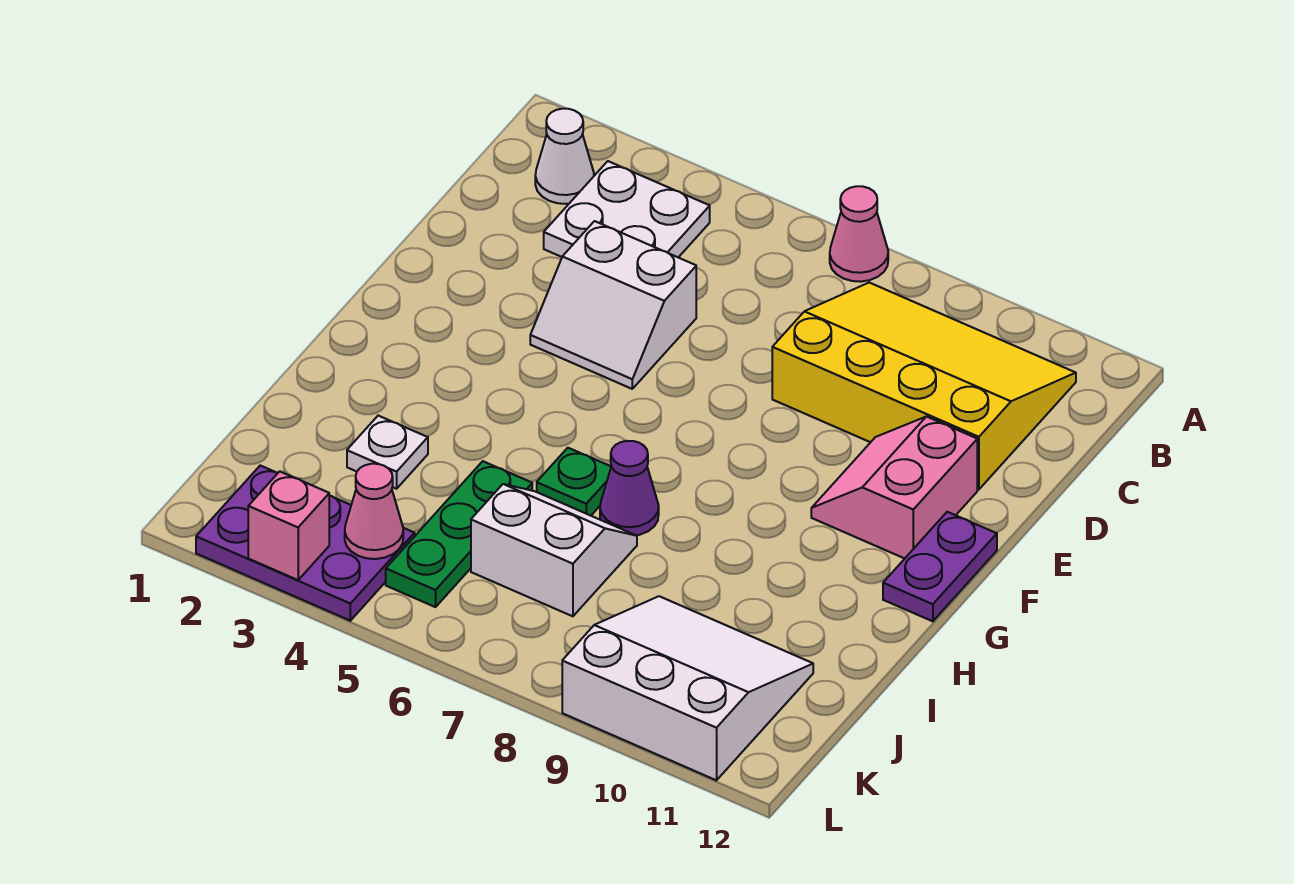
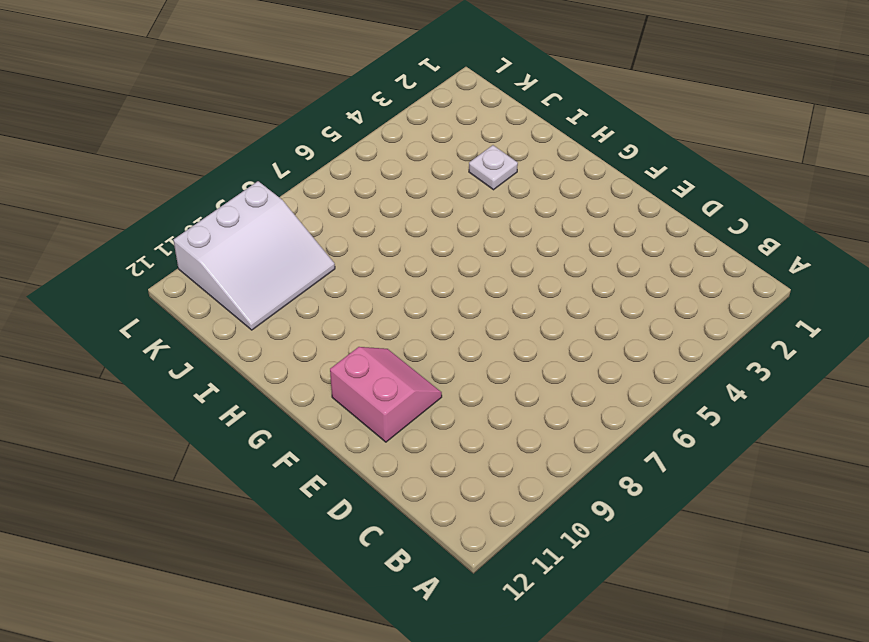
none -> pink cone A7 level 1
none -> white cone B2 level 1
none -> white plate B3:C4 level 1

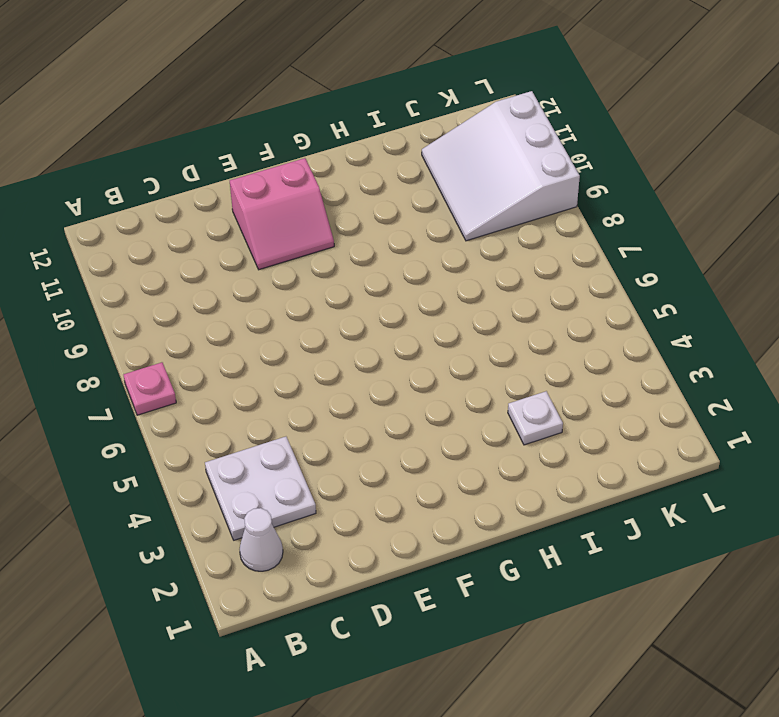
pink plate A7 level 1 -> pink cone A7 level 1
none -> yellow slope B8:D11 level 1 top D
none -> white slope D4:E5 level 1 top D
none -> purple plate F12:G12 level 1

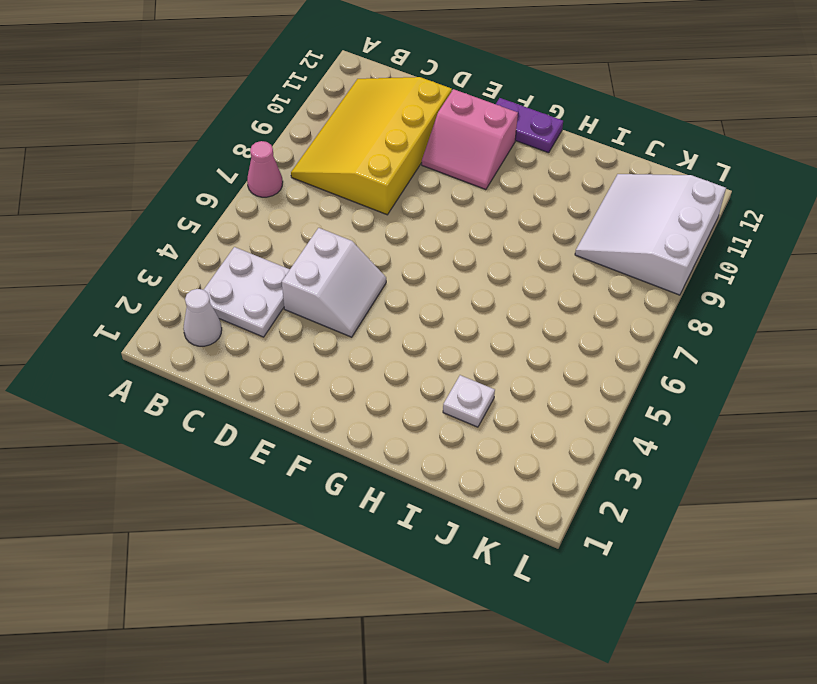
none -> green plate H6 level 1
none -> purple cone H7 level 1
none -> green plate I5:K5 level 1

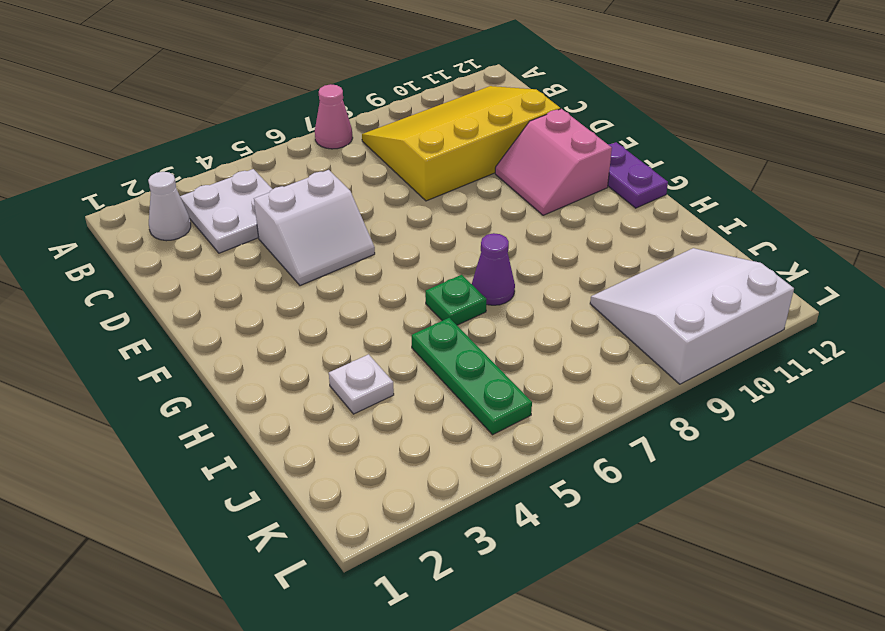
none -> white slope I6:J7 level 1 top J
none -> purple plate K2:L4 level 1
none -> pink cone K4 level 2

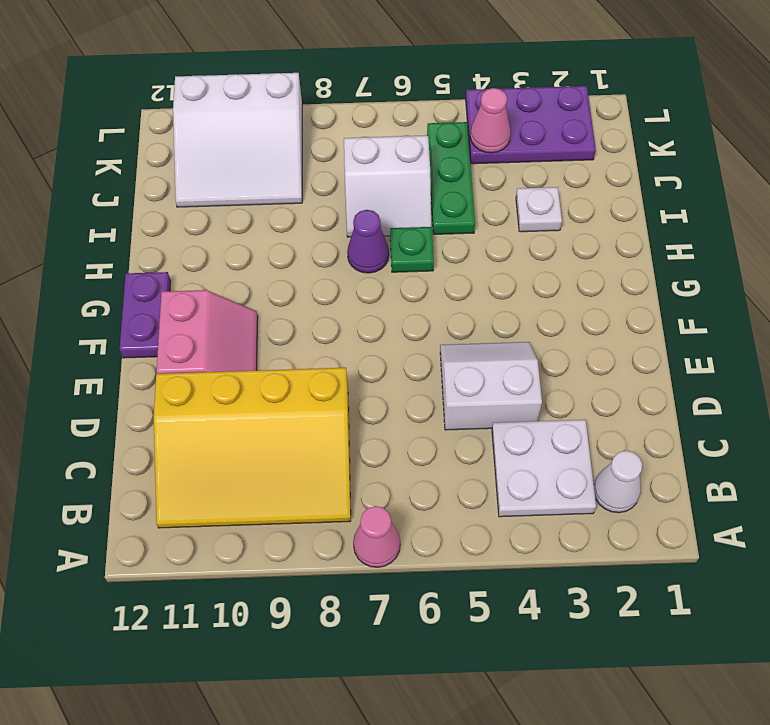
none -> pink brick L3 level 2

